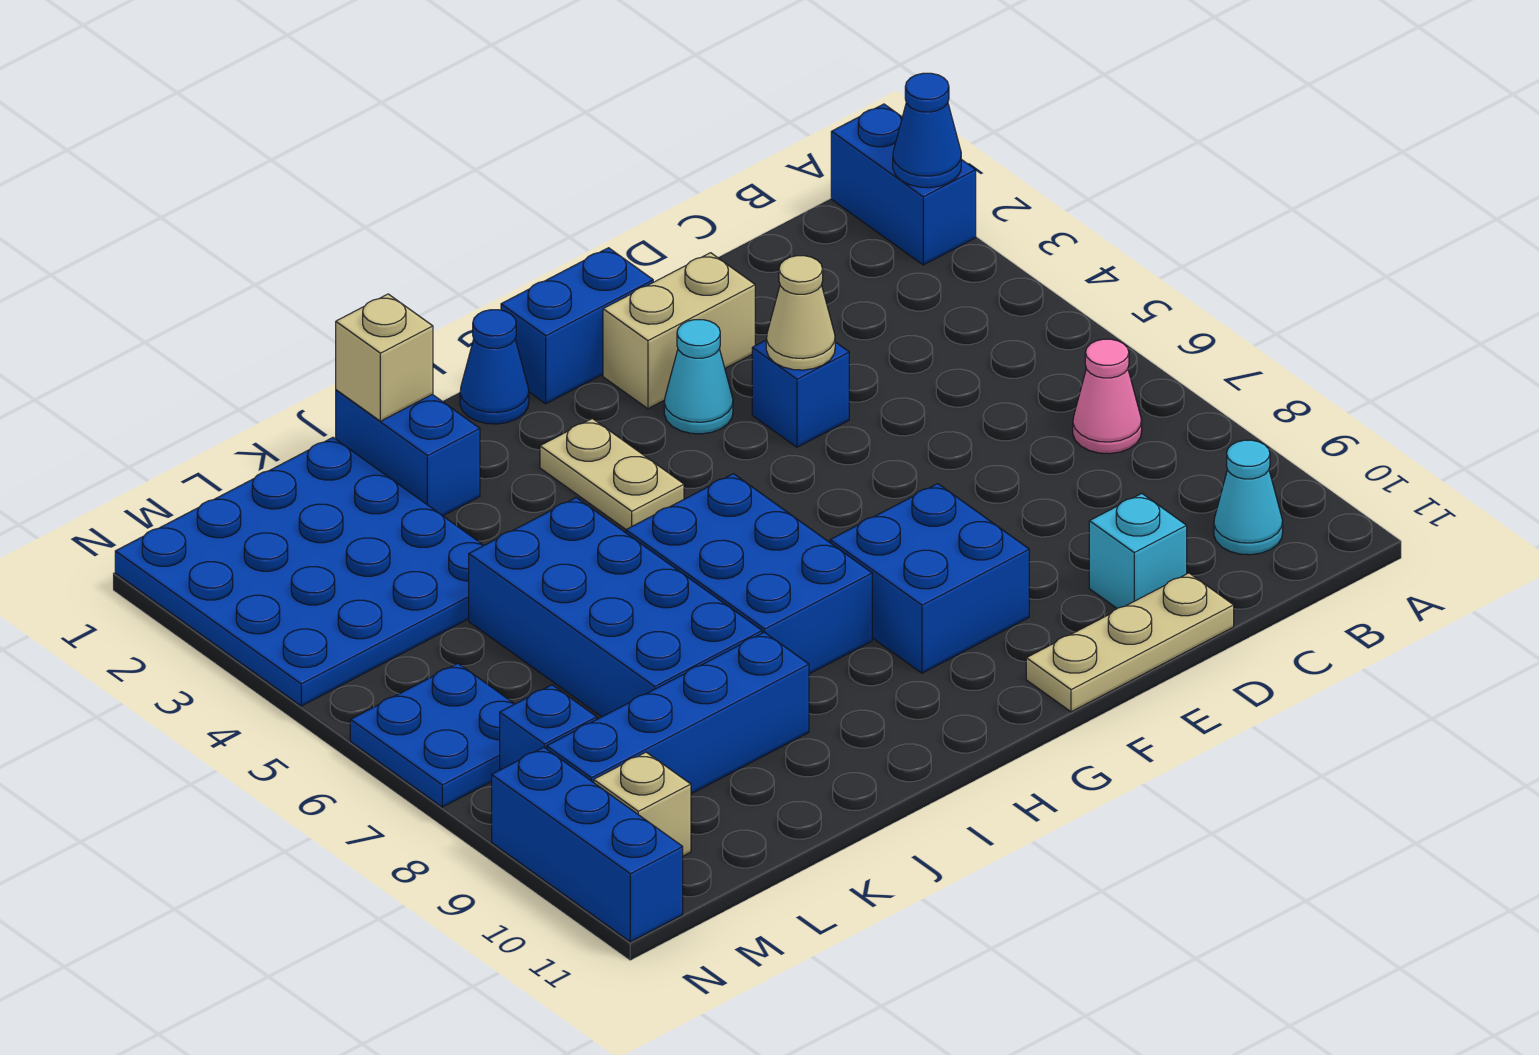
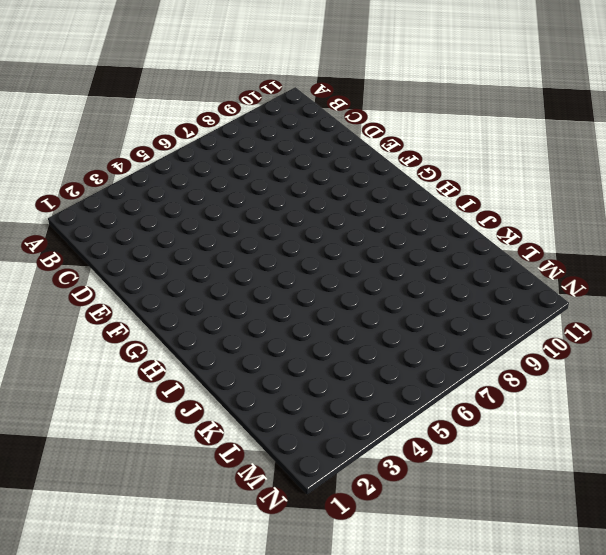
none -> blue brick A1:A2 level 1
none -> pink cone B7 level 1
none -> cyan cone B10 level 1

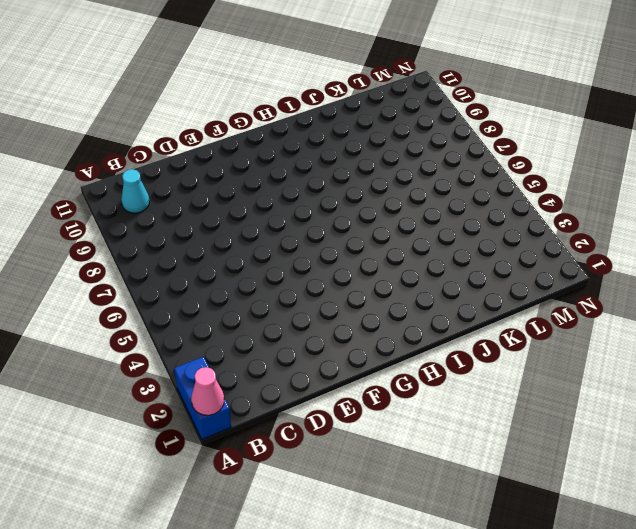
pink cone A1 level 2 -> pink cone B7 level 1
none -> cyan brick D10 level 1
none -> tan plate D11:F11 level 1
none -> tan brick E2:F2 level 1

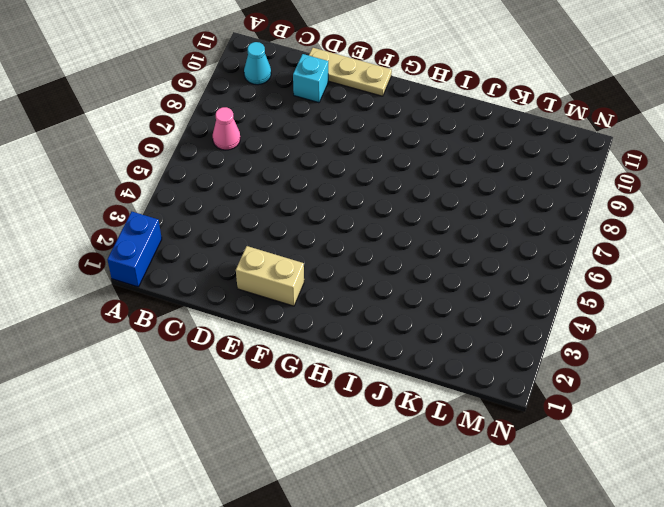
none -> blue brick E4 level 1
none -> blue brick F1:G1 level 1
none -> cyan cone F3 level 1

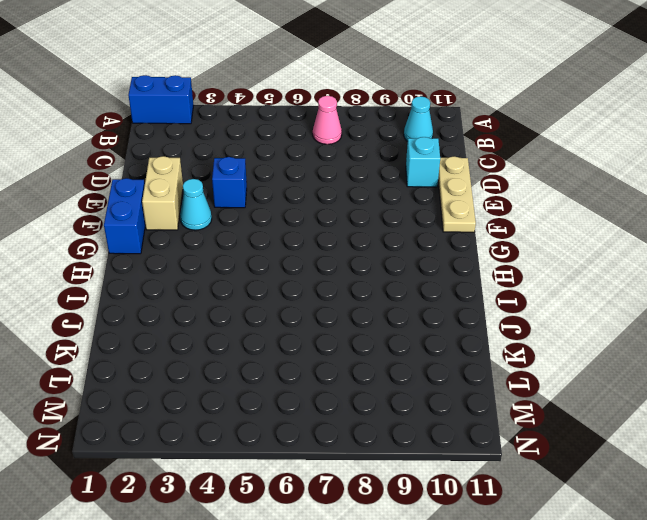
none -> blue brick F8:G9 level 1
none -> blue cone H1 level 1
none -> tan plate H3:H4 level 1

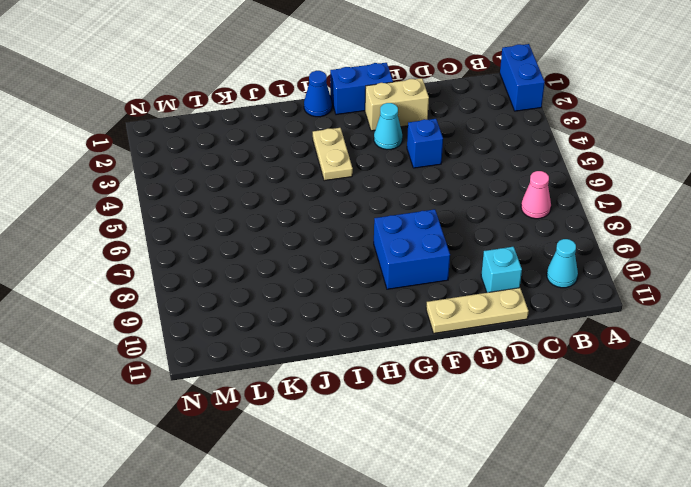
none -> blue brick H6:I8 level 1
none -> blue brick J1:J2 level 1
none -> blue brick J5:K8 level 1

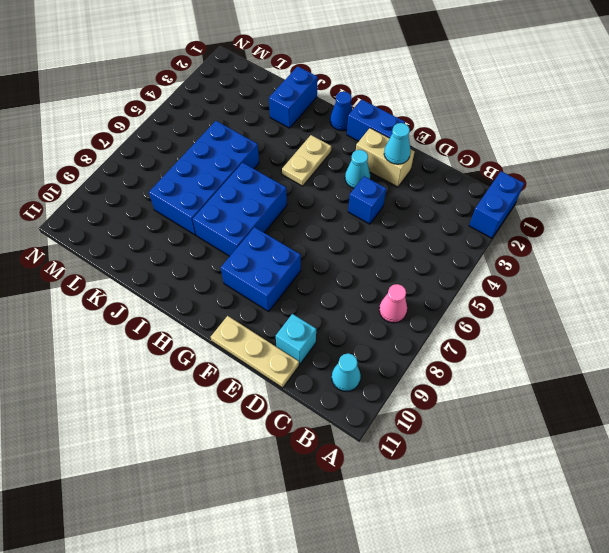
cyan cone E2 level 2 -> none
none -> blue brick J9:M9 level 1
none -> blue plate K1:N4 level 1
none -> blue plate M6:N7 level 1

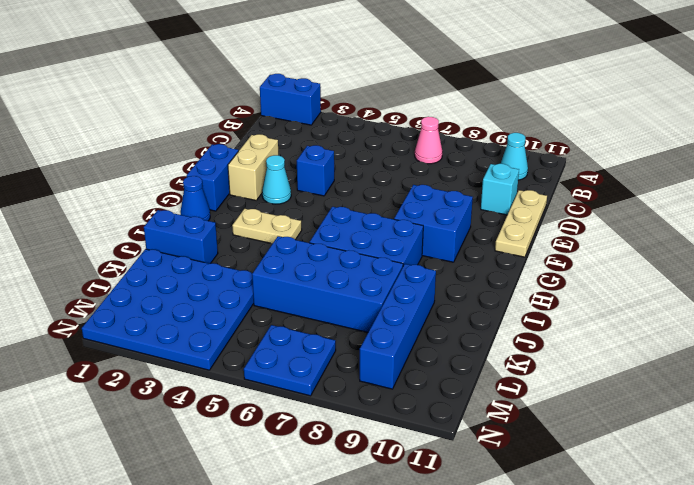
none -> blue brick M8 level 1
none -> tan brick M10 level 1
none -> blue brick N9:N11 level 1

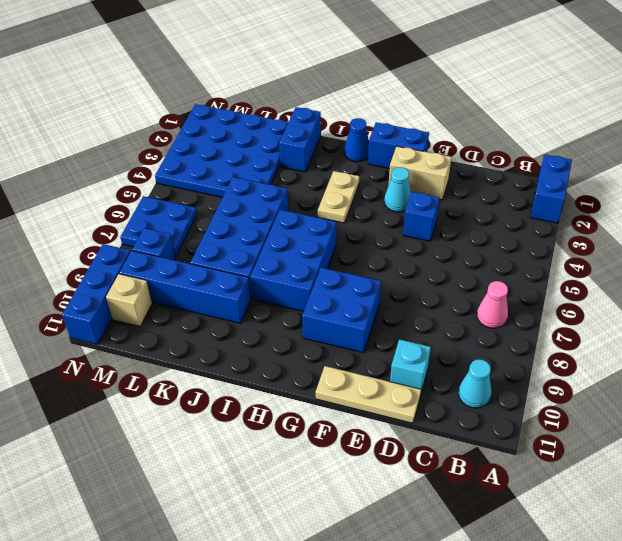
none -> blue cone A2 level 2
none -> tan cone E4 level 2
none -> tan brick J1 level 2

